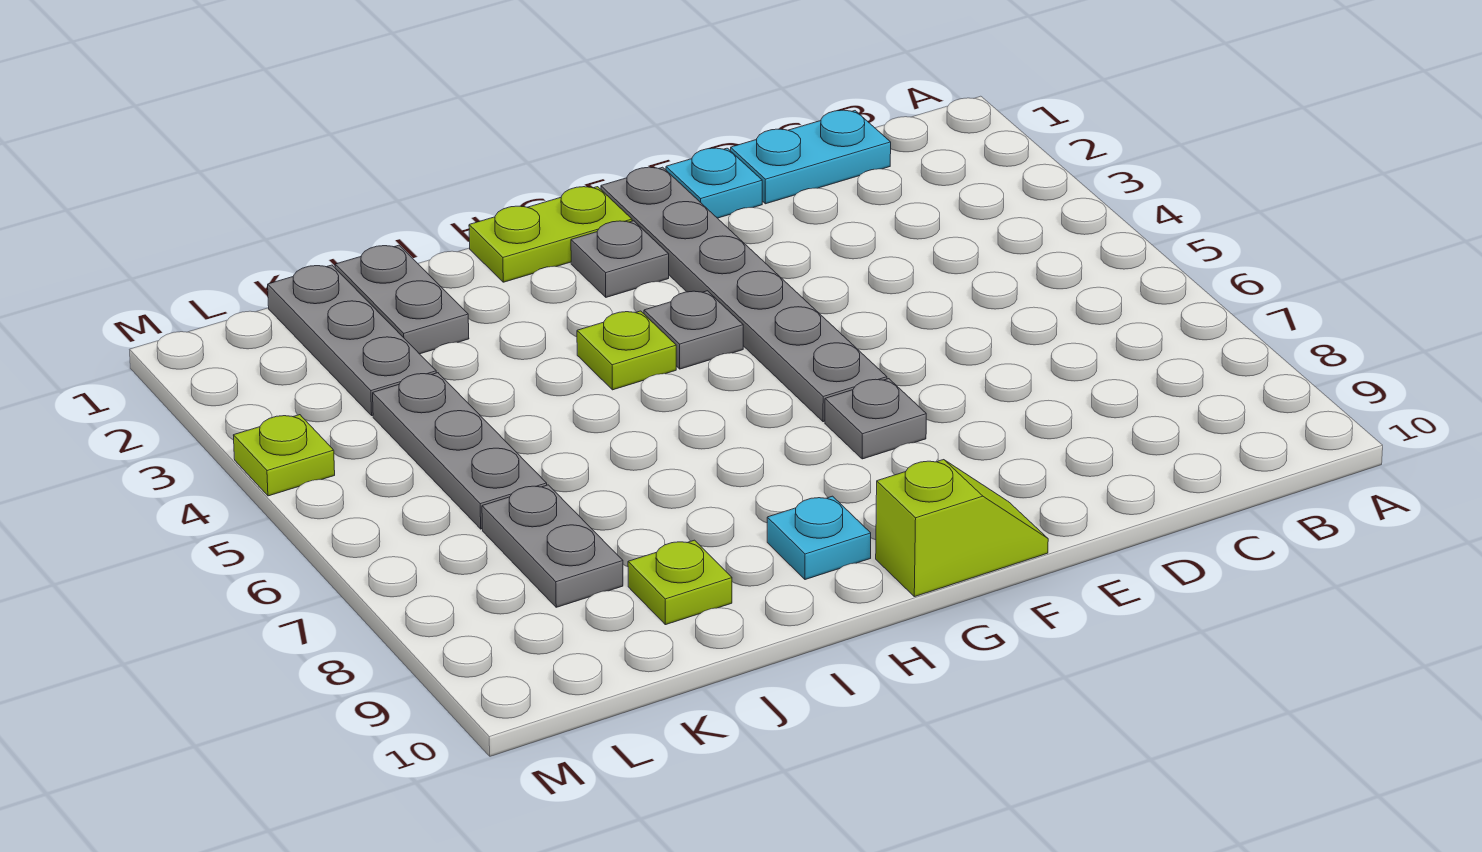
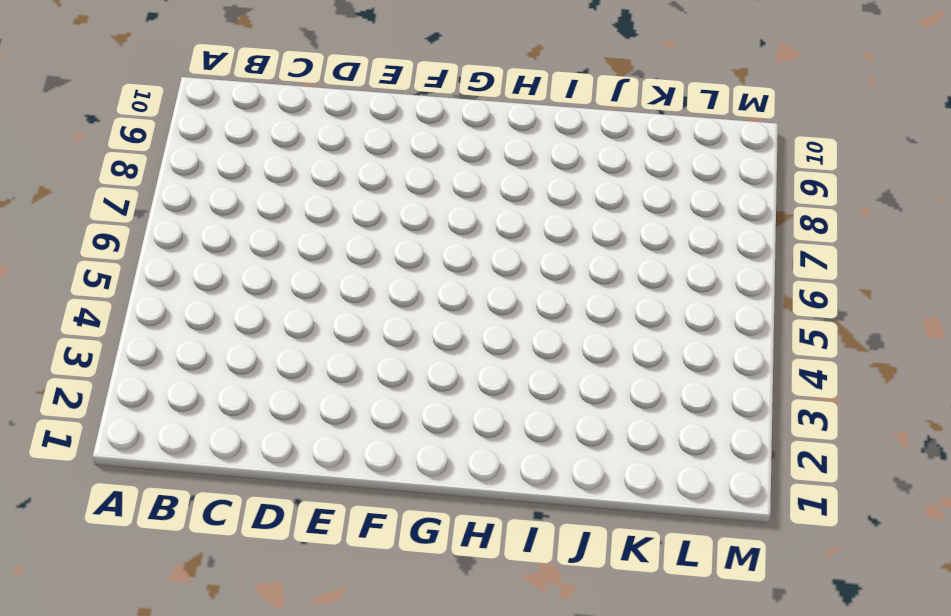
none -> cyan plate C1:D1 level 1
none -> cyan plate E1 level 1
none -> grey plate F1:F6 level 1

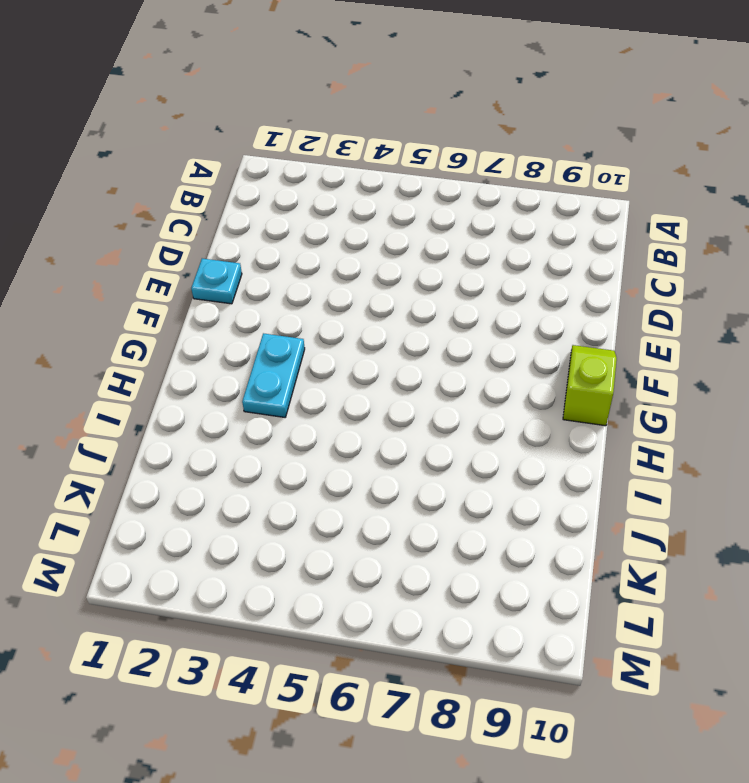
cyan plate G3:H3 level 1 -> cyan plate C1:D1 level 1
none -> grey plate F1:F6 level 1
none -> grey plate F7 level 1
none -> lime plate G1:H1 level 1

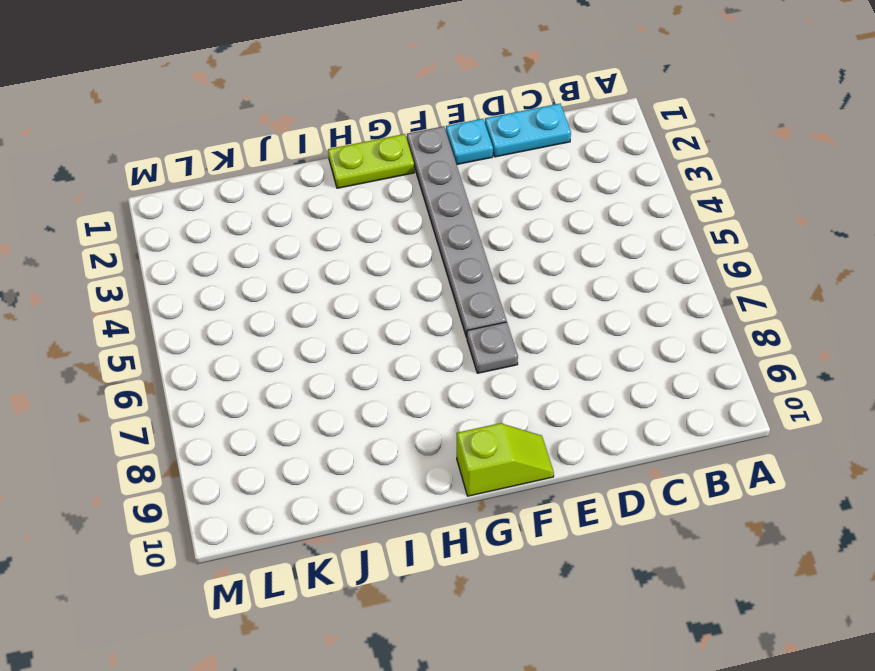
none -> grey plate G2 level 1
none -> grey plate G4 level 1
none -> lime plate H4 level 1

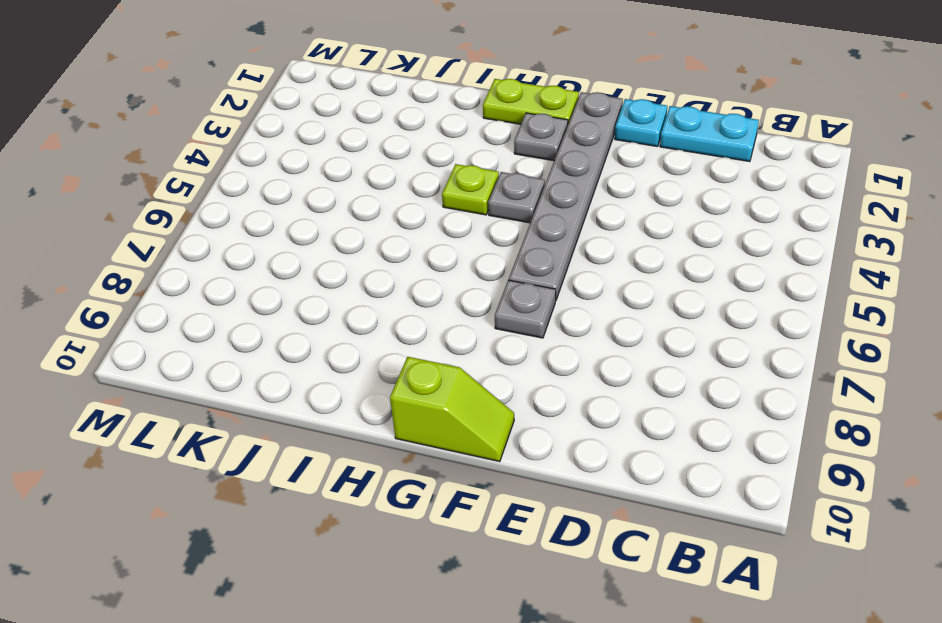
none -> cyan plate H9 level 1
none -> grey plate J1:J2 level 1
none -> lime plate J9 level 1

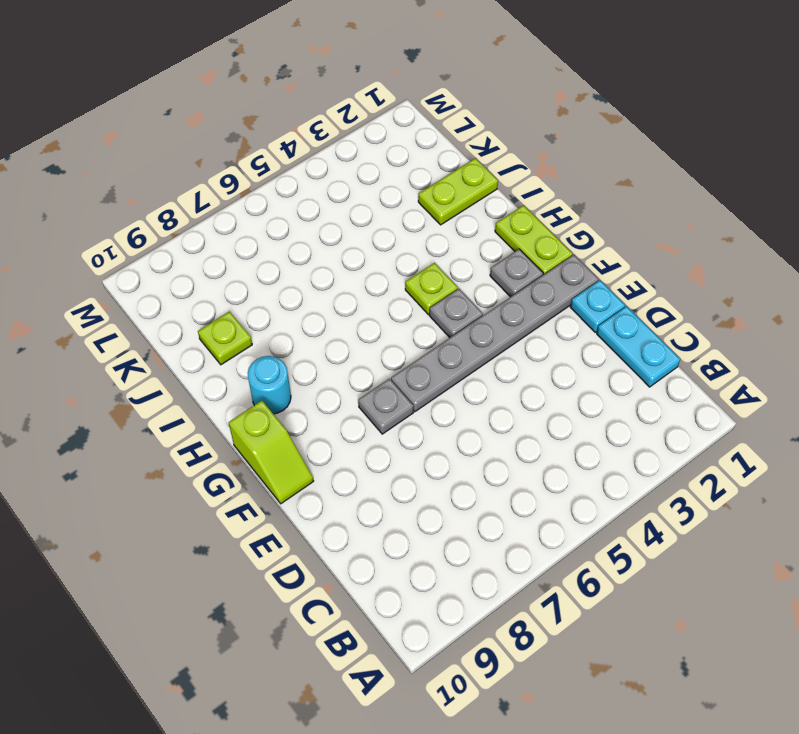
cyan round brick H9 level 1 -> cyan plate H9 level 1
lime plate J1:J2 level 1 -> grey plate J1:J2 level 1
none -> grey plate K1:K3 level 1
none -> grey plate K4:K6 level 1
none -> grey plate K7:K8 level 1

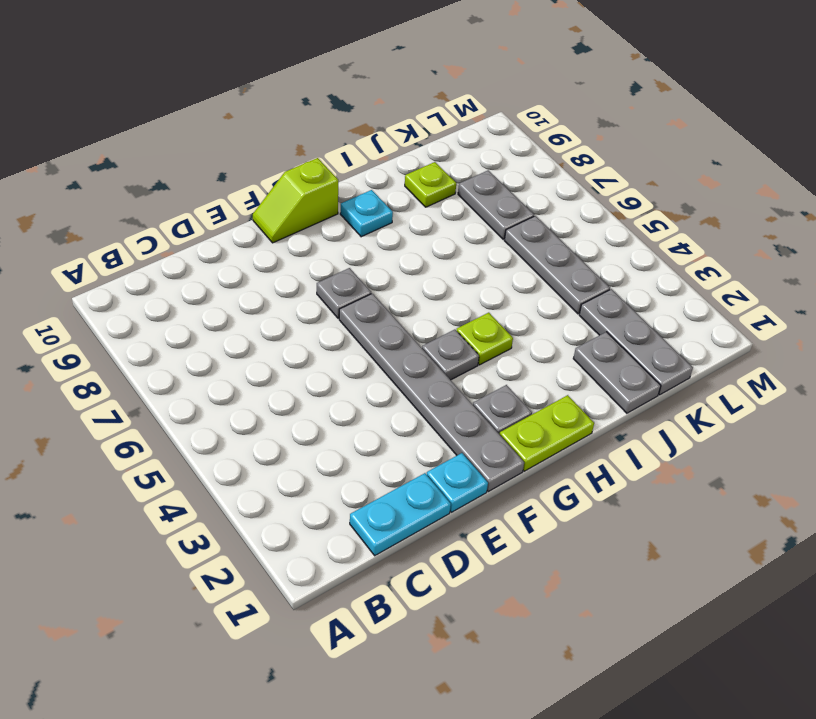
none -> lime plate M4 level 1

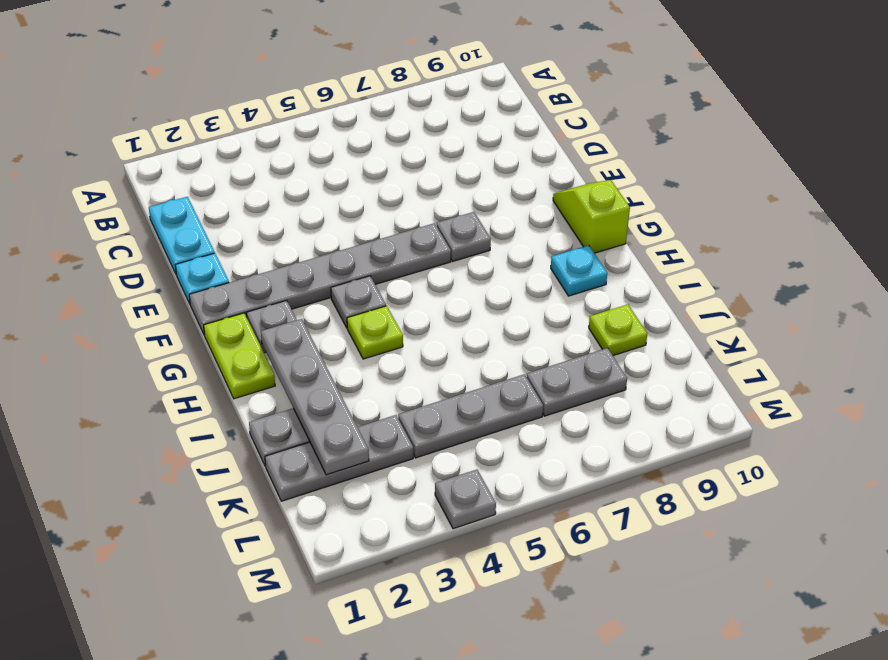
grey plate H2:K2 level 2 -> none
grey plate M4 level 1 -> lime plate M4 level 1

